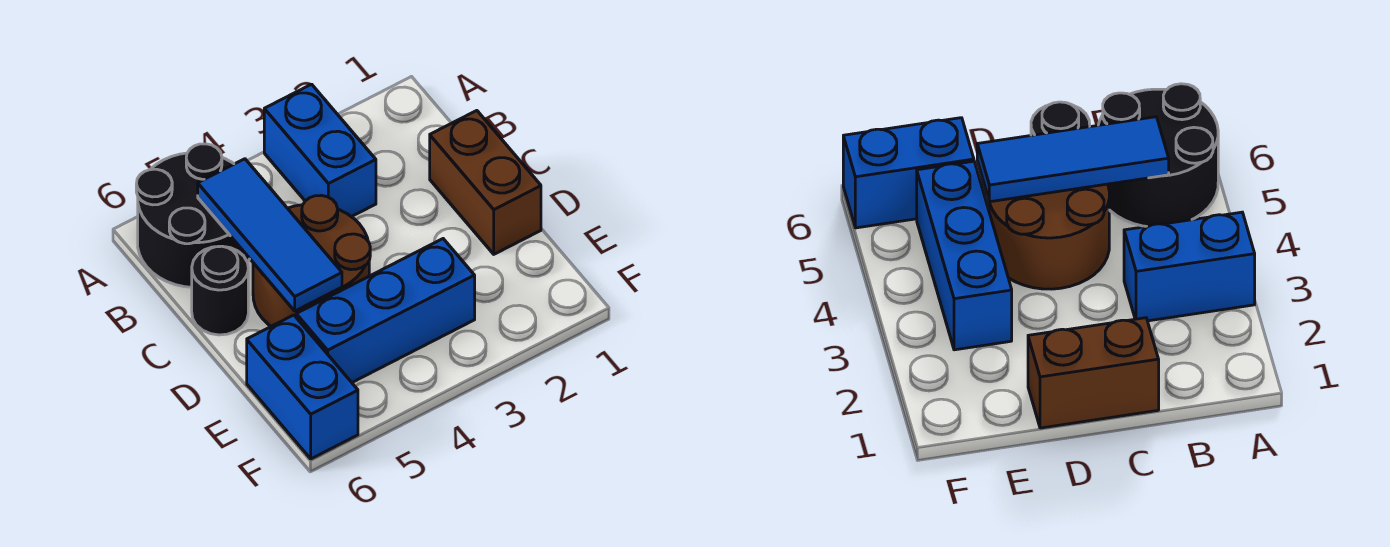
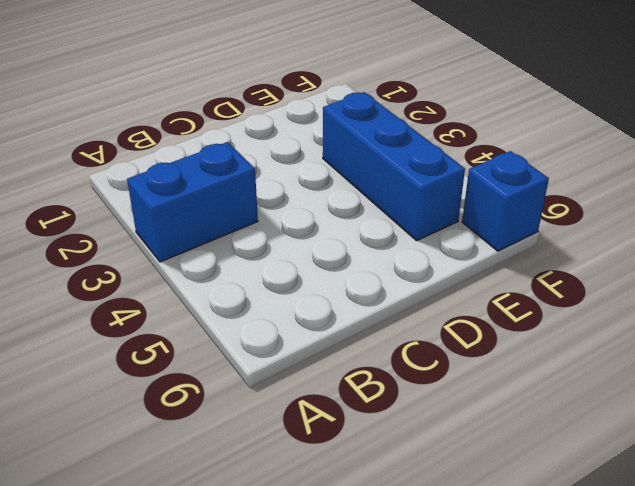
blue brick F6 level 1 -> blue brick E6:F6 level 1
none -> black round brick A5:B6 level 1
none -> brown brick C1:D1 level 1

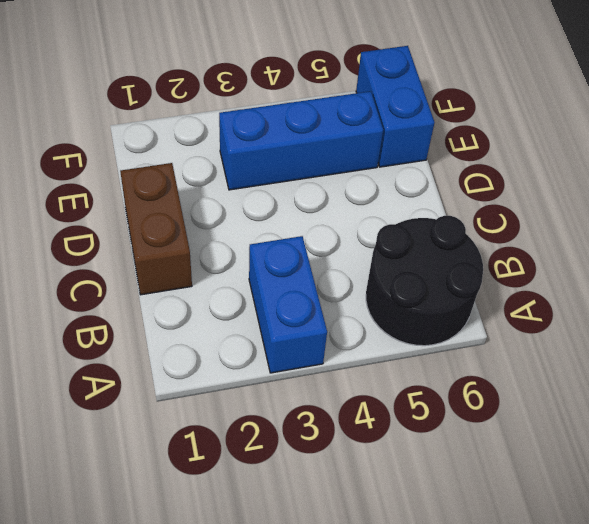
none -> brown round brick C4:D5 level 1
none -> black round brick C6 level 1

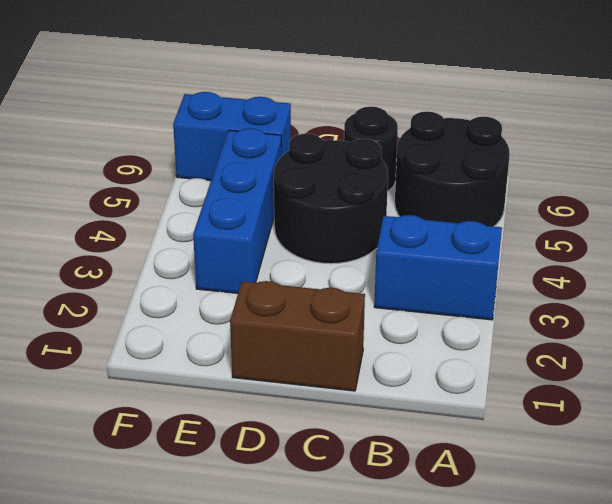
black round brick C4:D5 level 1 -> brown round brick C4:D5 level 1
none -> blue tile B5:D5 level 2

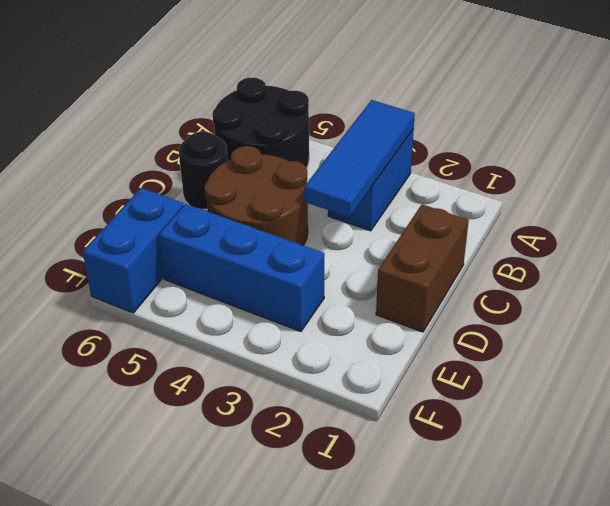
blue tile A3:C3 level 2 -> blue tile B5:D5 level 2

